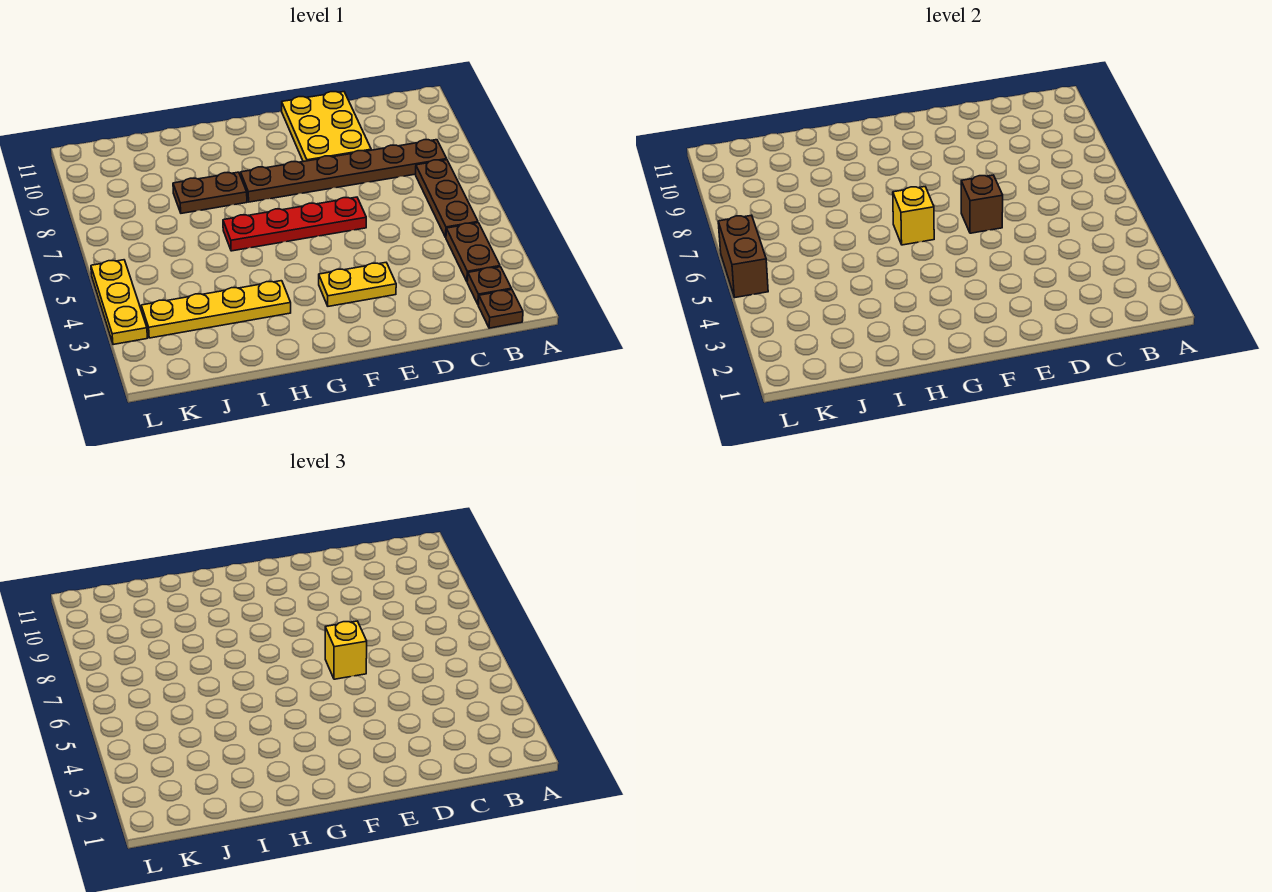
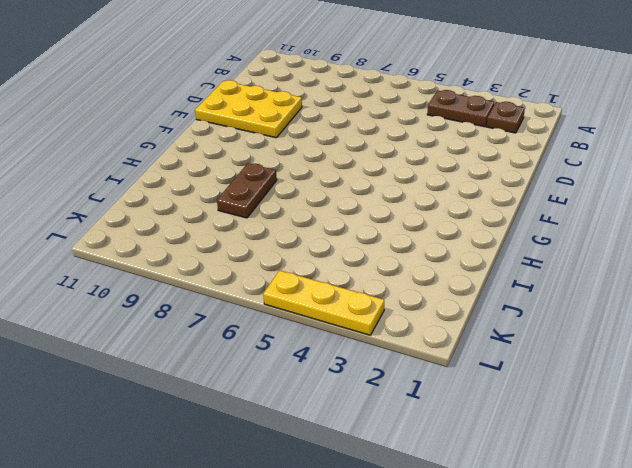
none -> brown plate B1 level 1
none -> brown plate B5:B7 level 1
none -> brown plate B8:G8 level 1

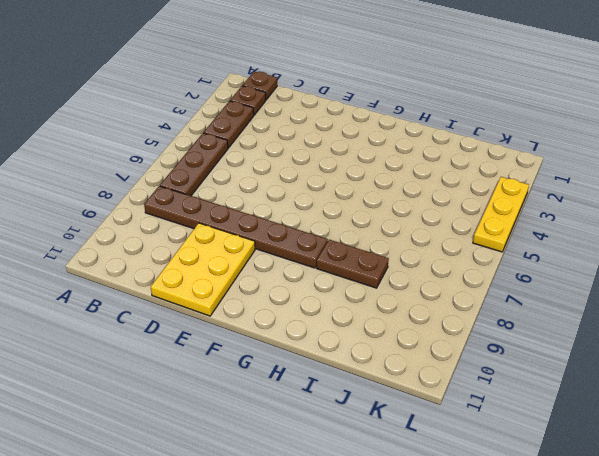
none -> yellow plate E3:F3 level 1
none -> red plate E6:H6 level 1
none -> yellow plate H3:K3 level 1

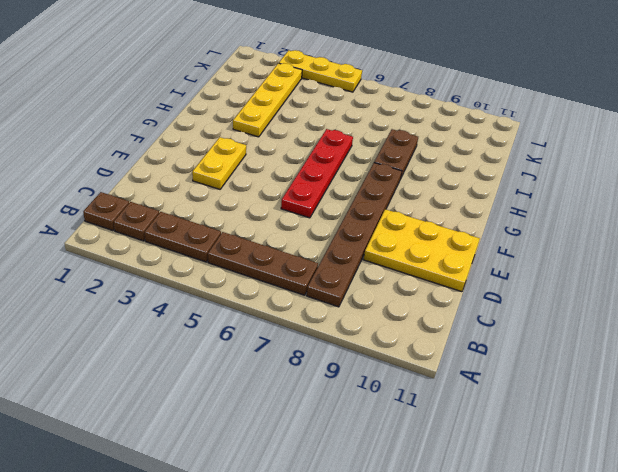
none -> brown brick E6 level 2
none -> yellow brick G6 level 2
none -> brown brick L5:L6 level 2

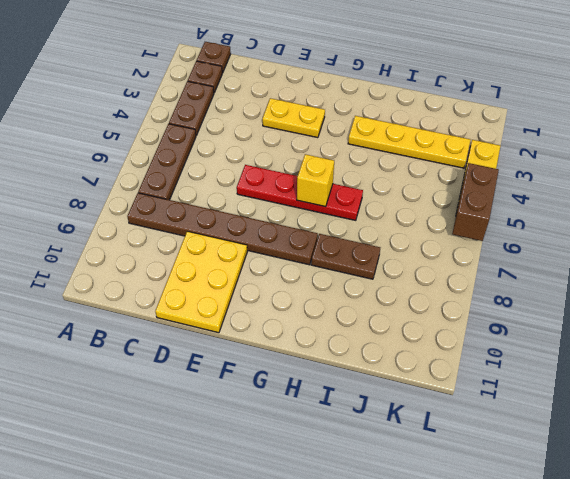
none -> brown brick E6 level 2
none -> yellow brick E6 level 3

